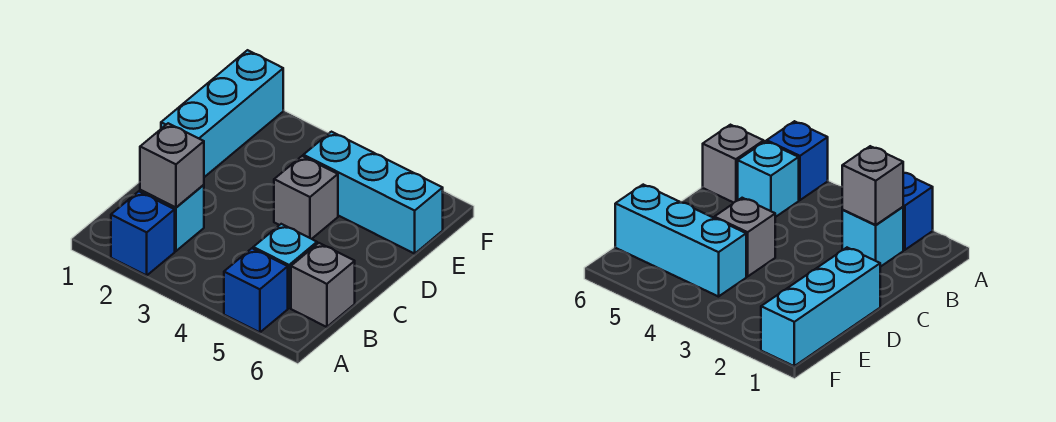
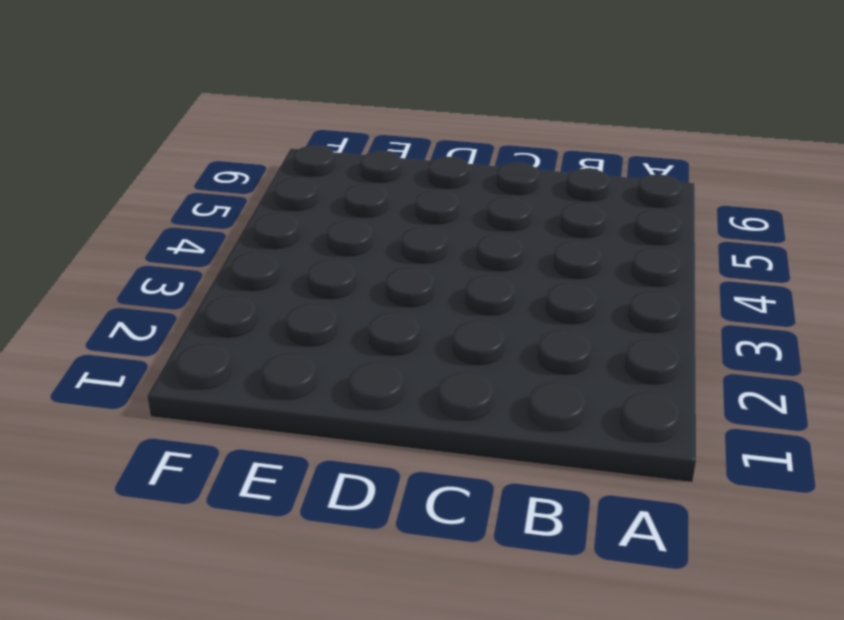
none -> blue brick A2 level 1
none -> blue brick A5 level 1

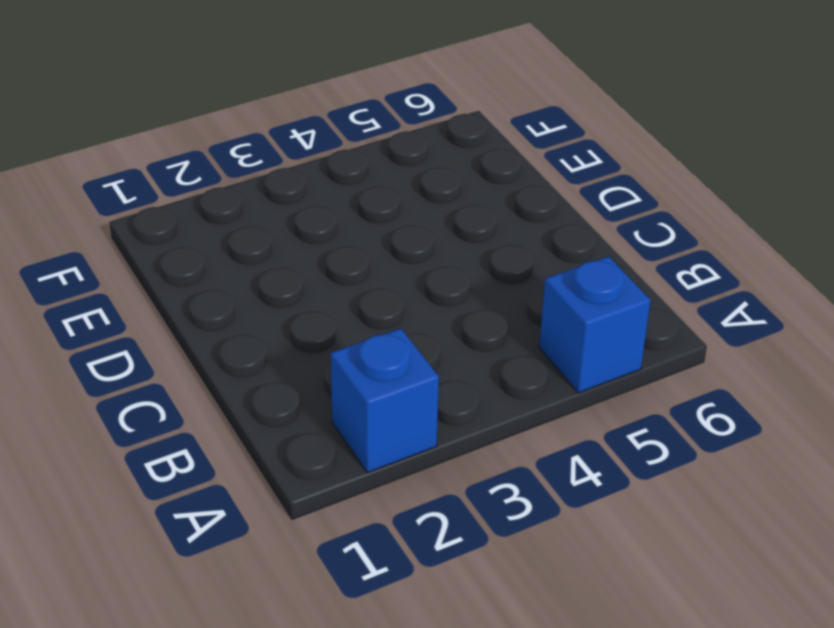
none -> cyan brick B2 level 1
none -> cyan brick B5 level 1

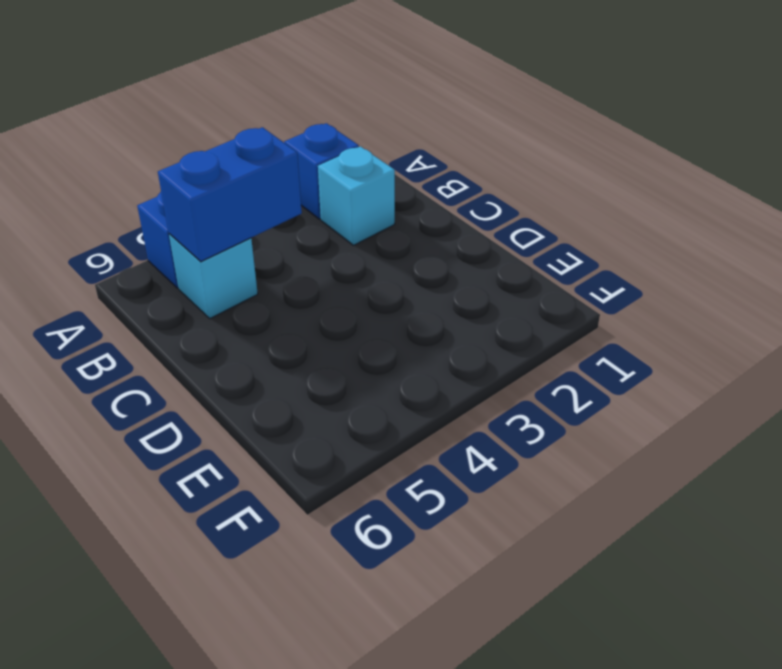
blue brick B4:B5 level 2 -> none
none -> grey brick B6 level 1
none -> cyan brick D1:F1 level 1

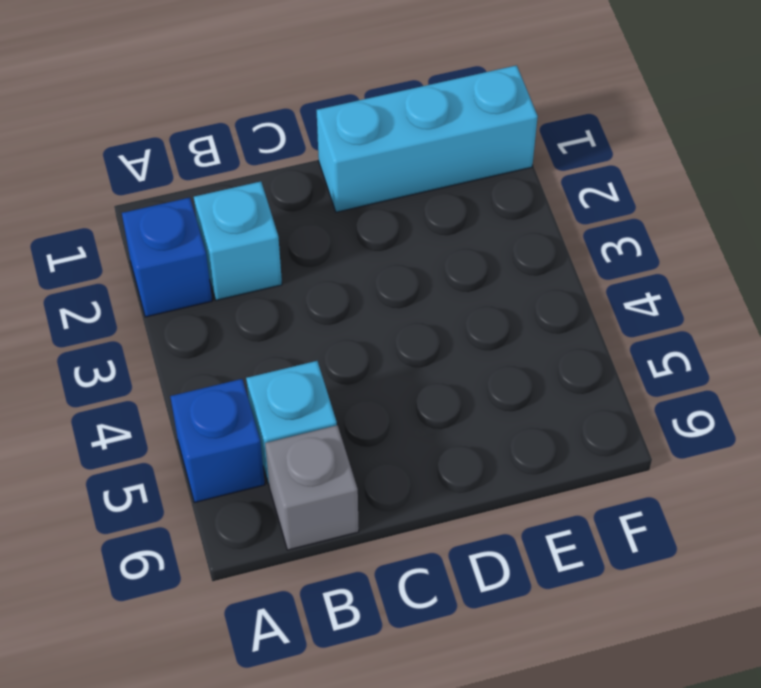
none -> grey brick D4 level 1
none -> cyan brick E4:E6 level 1

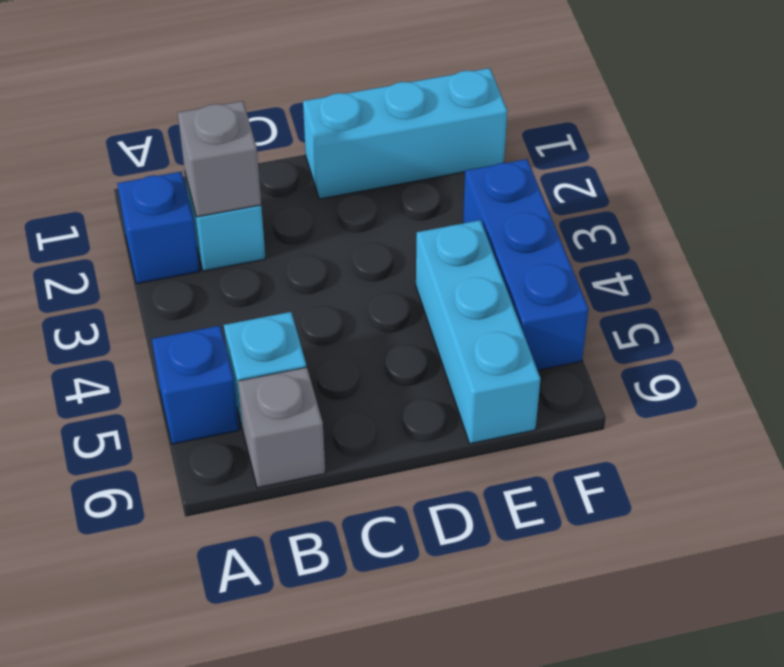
blue brick F3:F5 level 1 -> none
none -> grey brick D4 level 1

